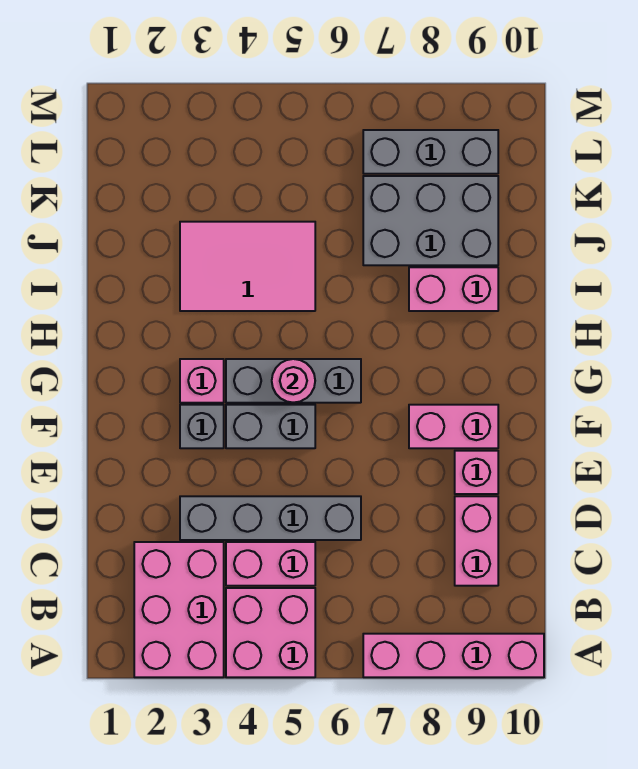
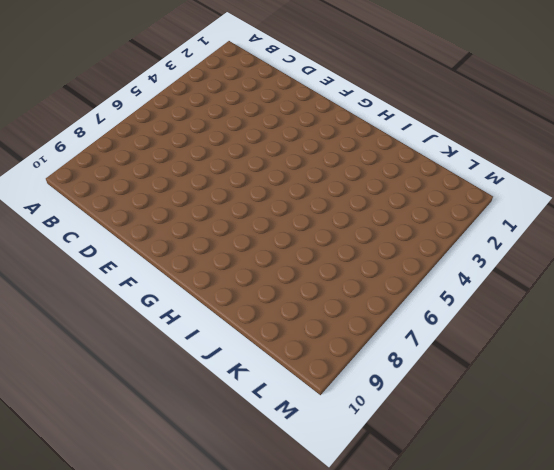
none -> pink brick A2:C3 level 1
none -> pink brick A4:B5 level 1
none -> pink brick A7:A10 level 1

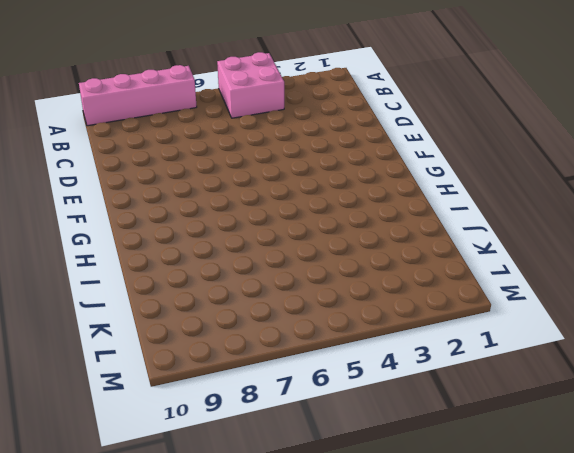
none -> pink brick A2:C3 level 1
none -> pink brick C4:C5 level 1
none -> pink brick C9:D9 level 1

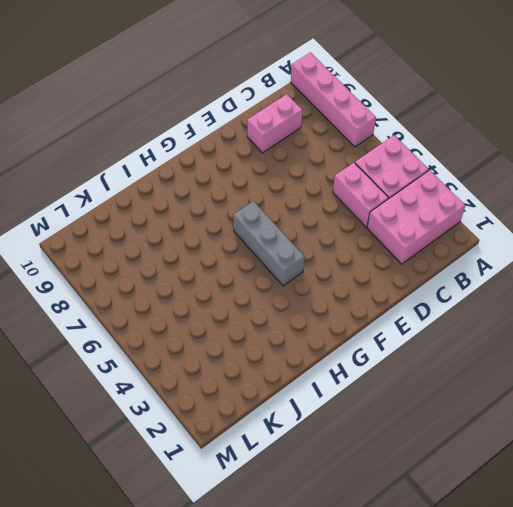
none -> grey brick D3:D6 level 1
none -> pink brick E9 level 1
none -> grey brick F3 level 1

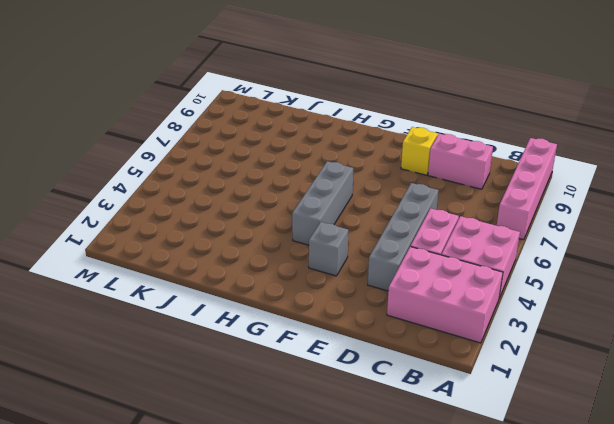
yellow brick E9 level 1 -> pink brick E9 level 1
none -> grey brick F4:F5 level 1
none -> pink brick F8:F9 level 1
none -> pink brick G3 level 1

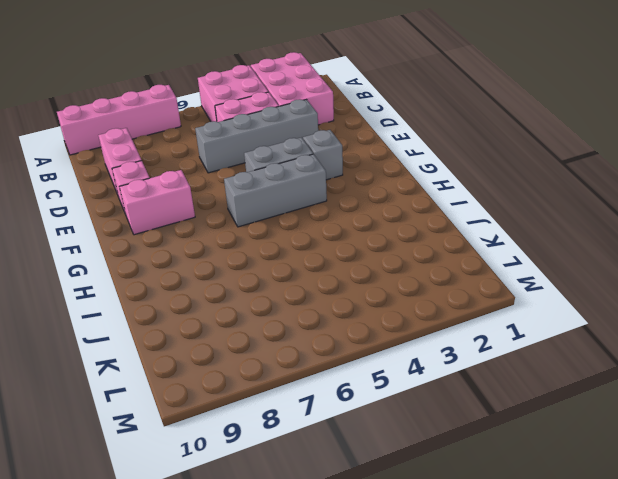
none -> pink brick G3 level 1
none -> pink tile I3:J5 level 1
none -> pink brick I8:I9 level 1

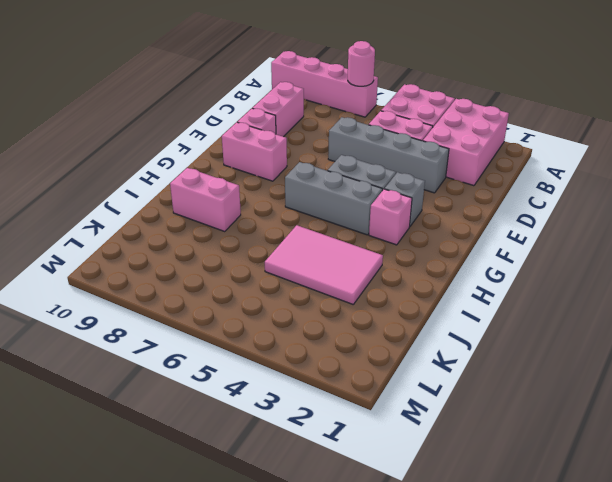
pink round brick A7 level 2 -> pink round brick G5 level 2
none -> grey brick J7:K9 level 1
none -> grey brick L7:L9 level 1

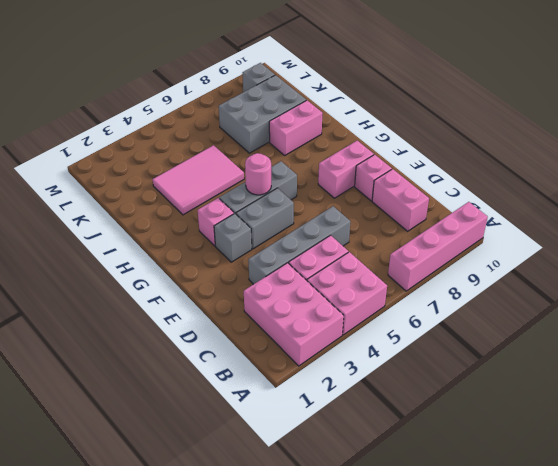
grey brick L9 level 1 -> grey brick L7:L9 level 1

